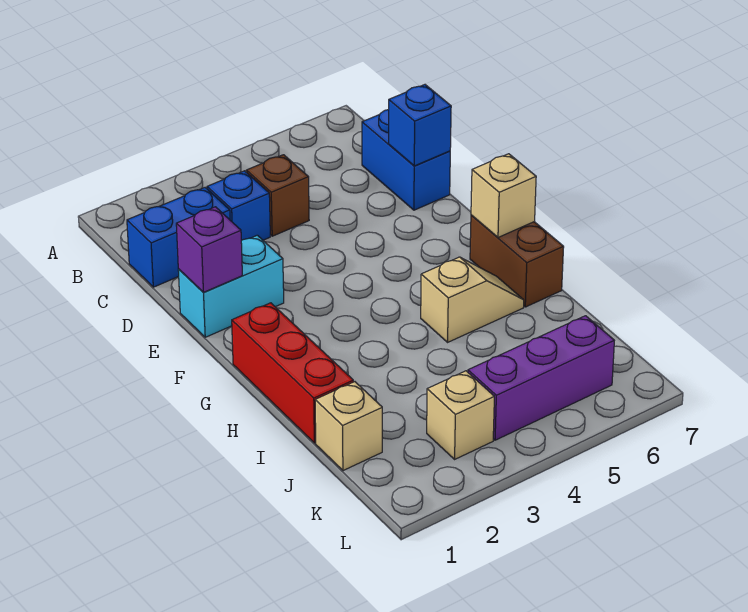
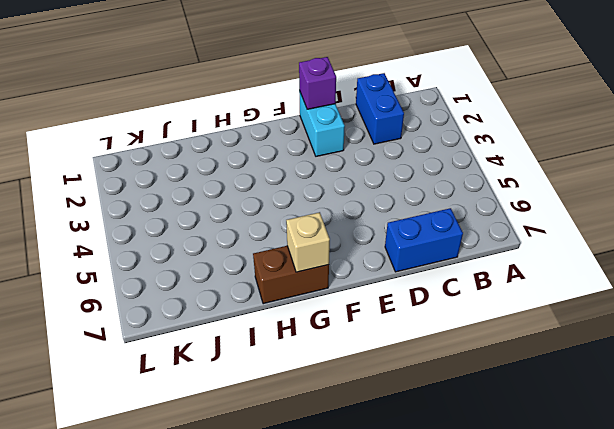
none -> blue brick C3 level 1
none -> brown brick C4 level 1
none -> red brick G1:I1 level 1

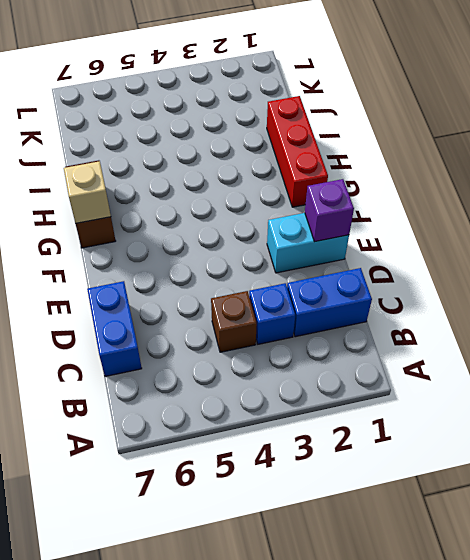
none -> tan slope H5:H6 level 1 top 5
none -> tan brick J1 level 1
none -> tan brick K3 level 1

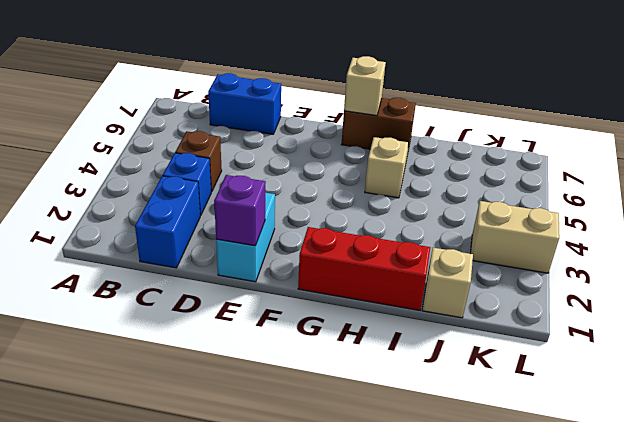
tan brick K3:L3 level 1 -> tan brick K3 level 1
none -> purple brick K4:K6 level 1
none -> blue brick D7 level 2

